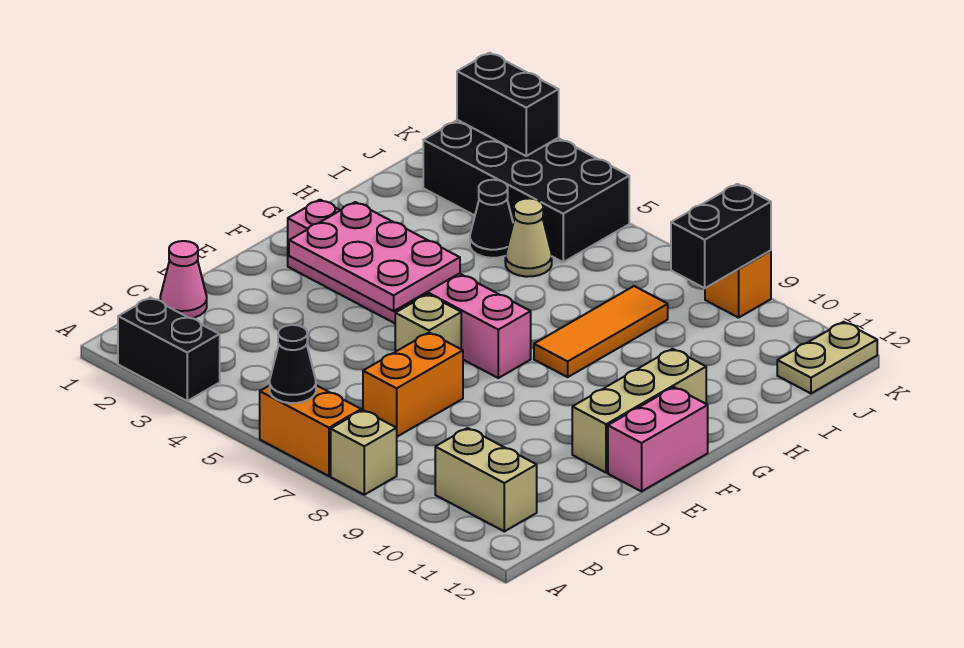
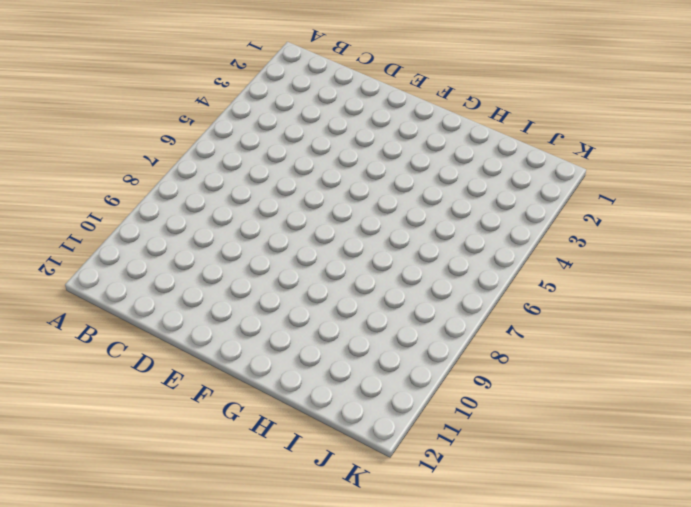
none -> black brick A2:A3 level 1
none -> orange brick A6:A7 level 1
none -> tan brick A8 level 1

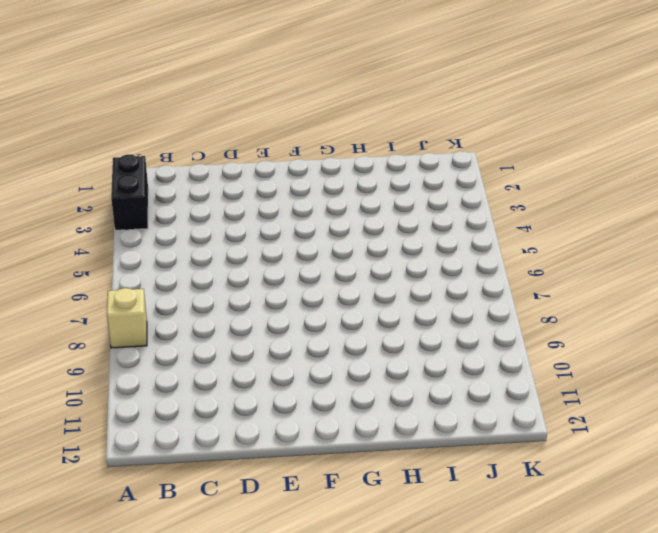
none -> orange brick A6:A7 level 1
none -> tan brick B10:B11 level 1
none -> pink cone C1 level 1

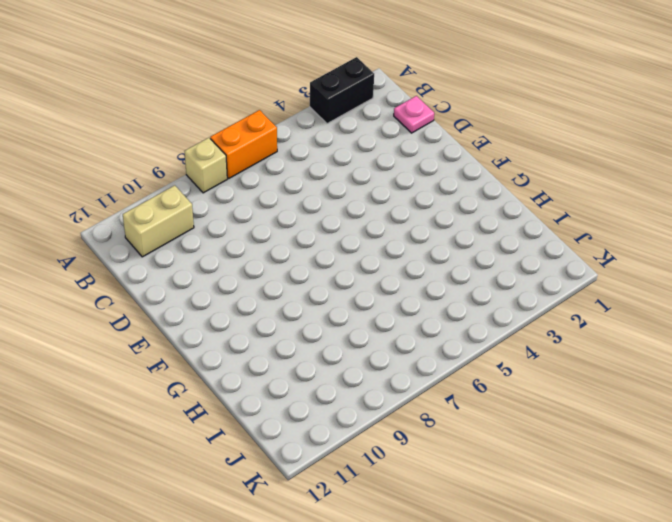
pink plate C1 level 1 -> pink cone C1 level 1
none -> orange brick C7:D7 level 1
none -> tan brick E6 level 1
none -> tan brick E11:G11 level 1

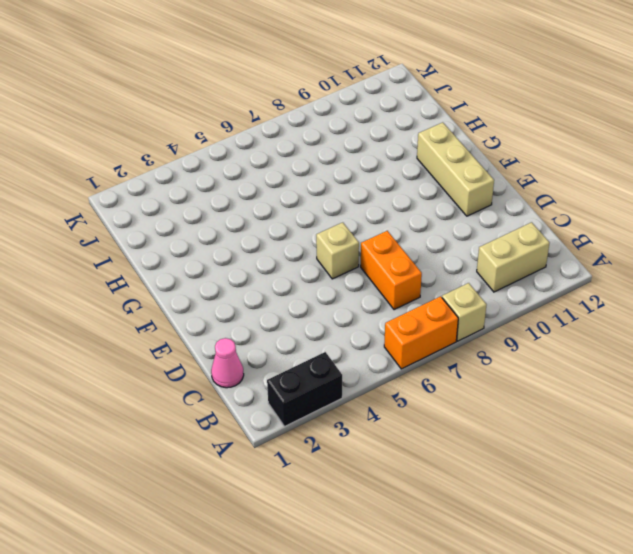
none -> pink brick E12:F12 level 1
none -> pink brick F2:F7 level 1
none -> orange tile G8:I8 level 1

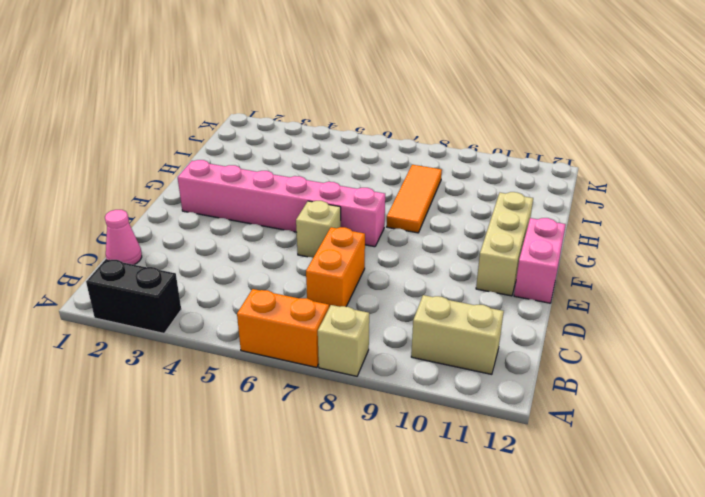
none -> black cone I4 level 1
none -> tan cone I5 level 1
none -> black brick J2:K5 level 1

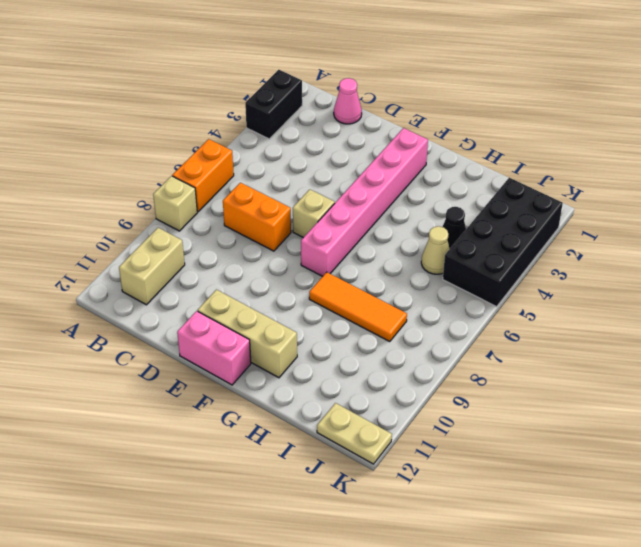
none -> orange brick K9 level 1
none -> black cone A6 level 2
none -> pink plate E3:F5 level 2

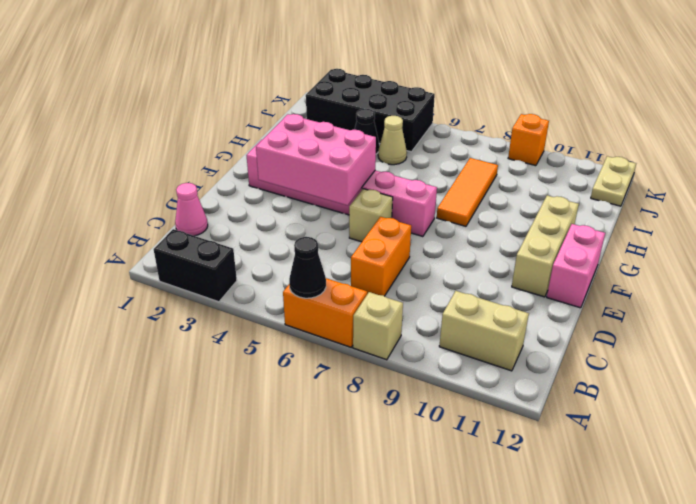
pink brick E3:F5 level 2 -> pink plate E3:F5 level 2
none -> black brick J9:K9 level 2
none -> black brick K2:K3 level 2

